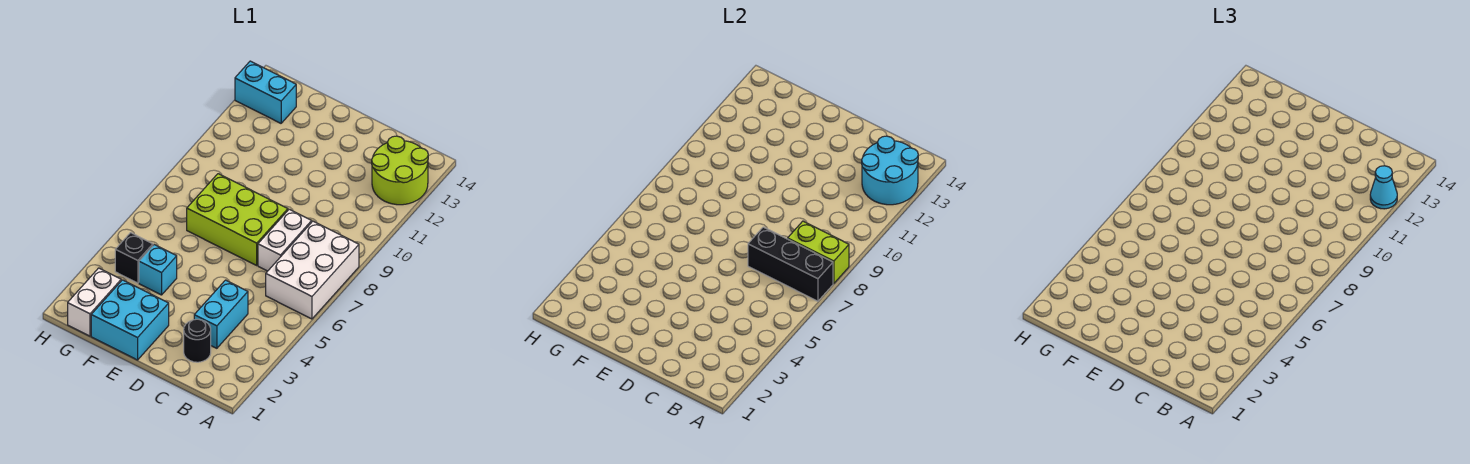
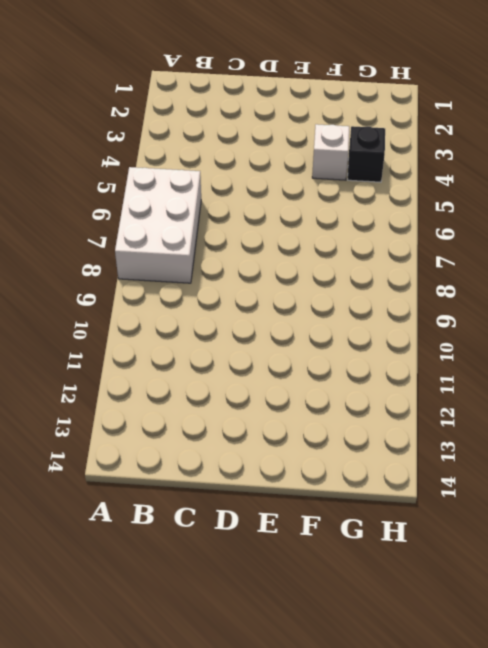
white brick F4 level 1 -> cyan brick F4 level 1
none -> lime round brick A12:B13 level 1
none -> black round brick C2 level 1
none -> cyan brick C3:C4 level 1

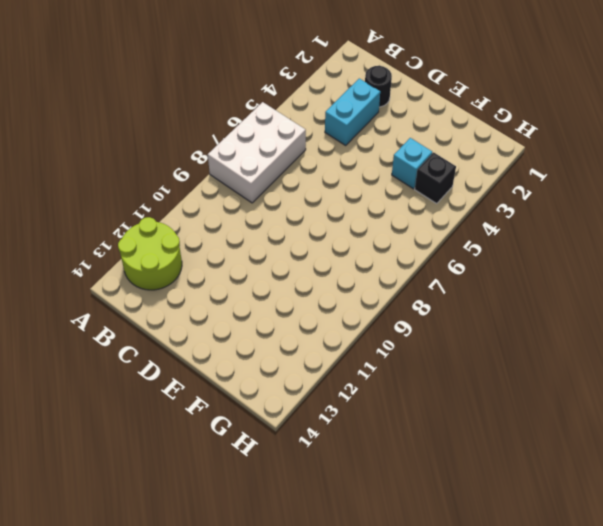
none -> white brick C7:C8 level 1
none -> lime brick D7:F8 level 1
none -> cyan brick E1:F2 level 1

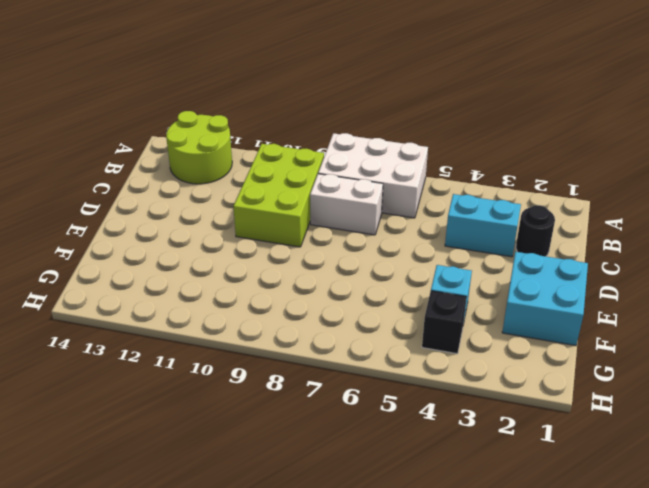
lime brick B9:D10 level 1 -> lime brick D7:F8 level 1
none -> white brick G1:G2 level 1
none -> cyan brick G13:H13 level 1
none -> black brick A7:C7 level 2

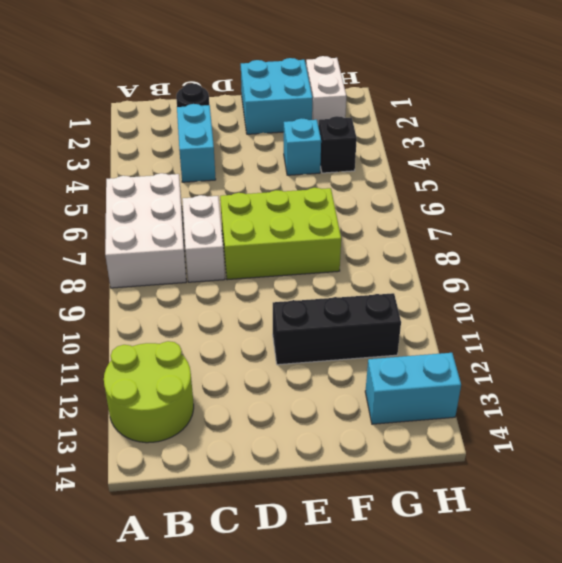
black brick E11:G11 level 1 -> black brick A7:C7 level 2
none -> lime brick A8:B8 level 2
none -> cyan round brick A12:B13 level 2
none -> cyan cone A12 level 3

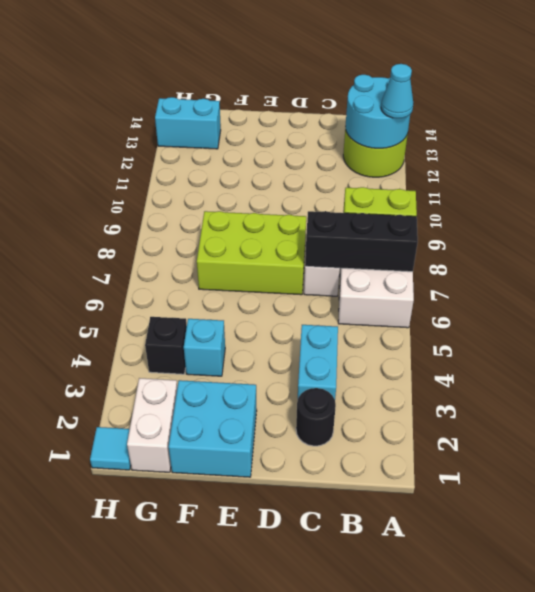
cyan tile H1 level 1 -> none

